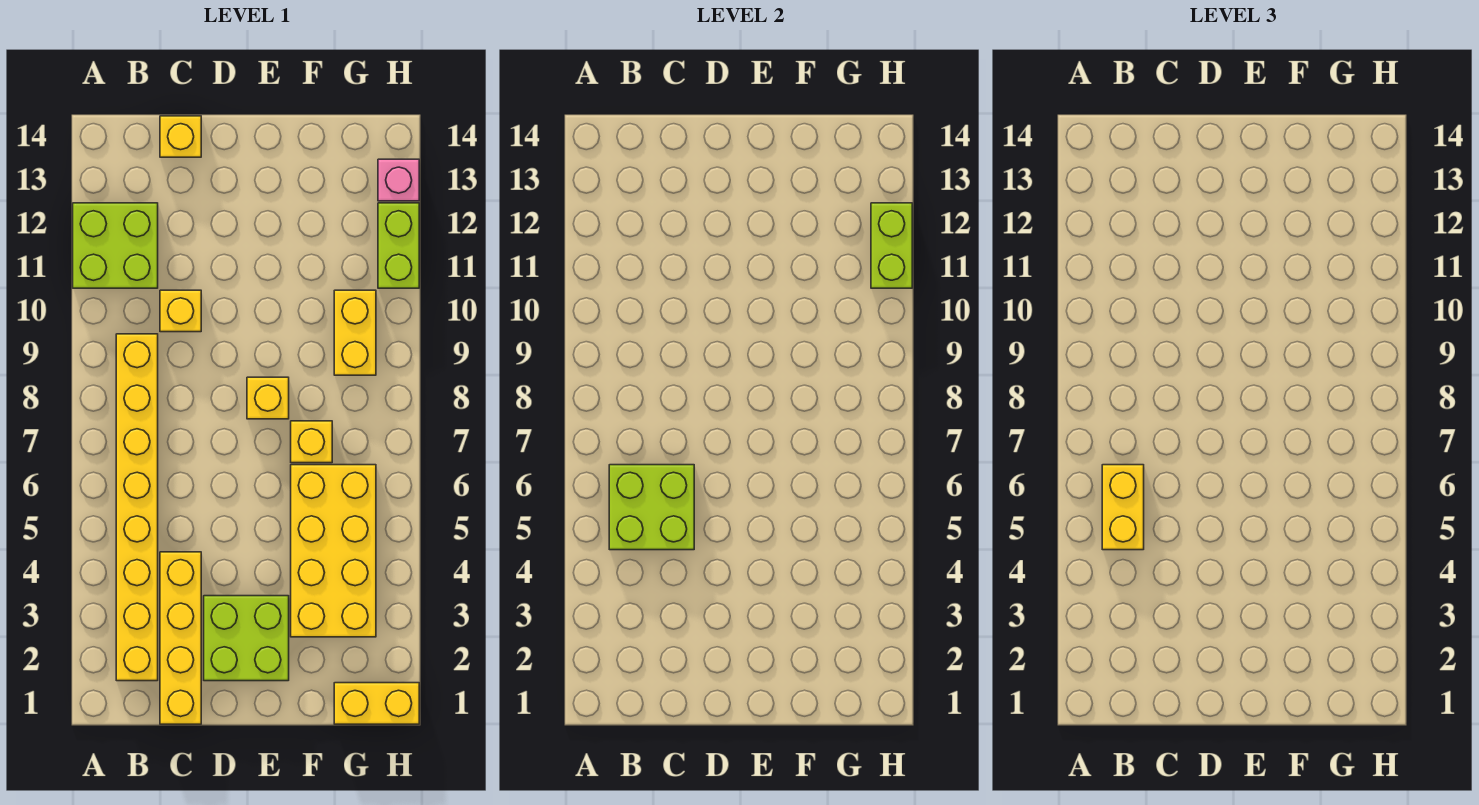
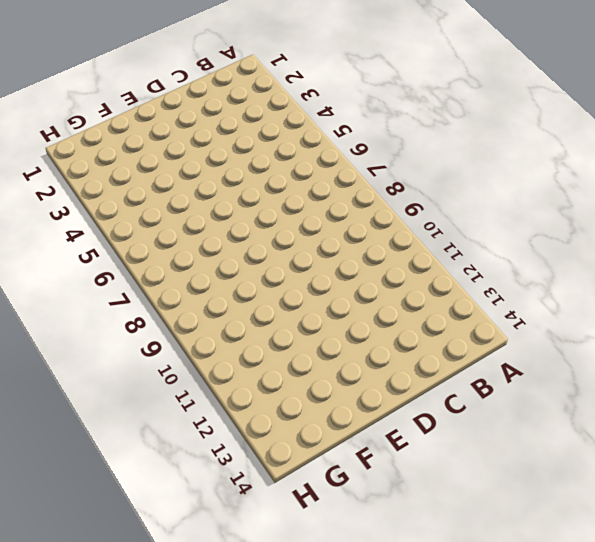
none -> lime brick A11:B12 level 1
none -> yellow brick B2:B9 level 1
none -> yellow brick C1:C4 level 1

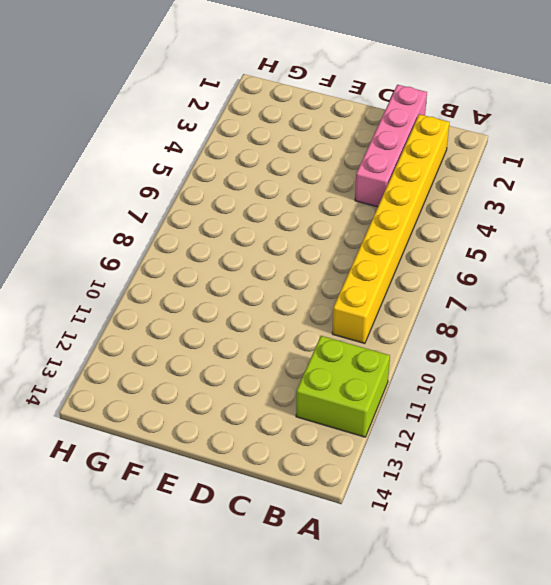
pink brick C1:C4 level 1 -> yellow brick C1:C4 level 1
none -> yellow brick C10 level 1
none -> yellow brick C14 level 1
none -> lime brick D2:E3 level 1

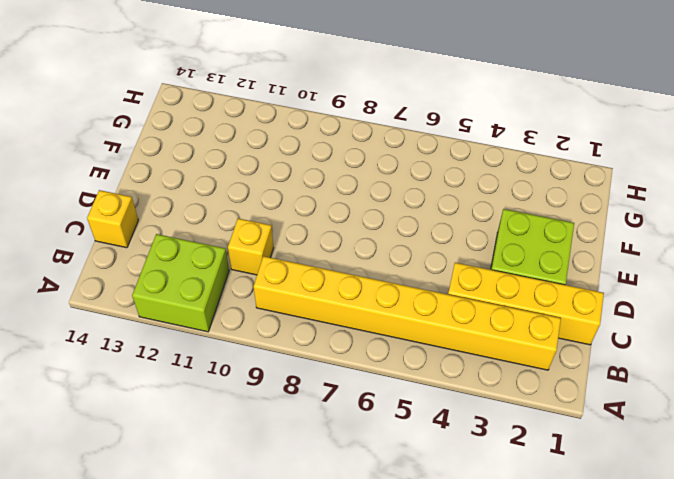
none -> yellow brick E8 level 1
none -> yellow brick F3:G6 level 1
none -> yellow brick F7 level 1

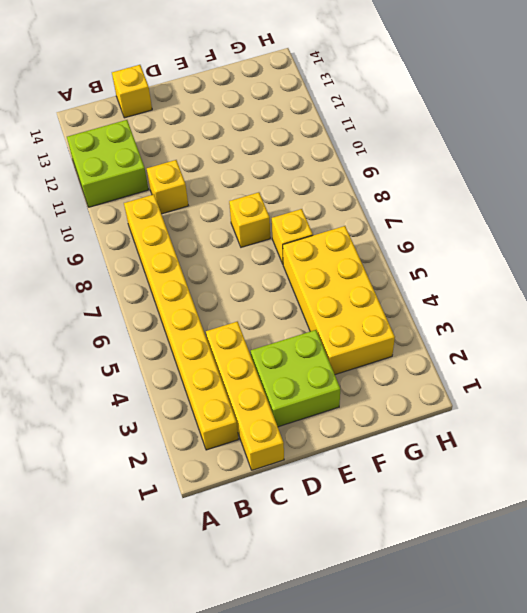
none -> yellow brick G1:H1 level 1
none -> yellow brick G9:G10 level 1
none -> lime brick H11:H12 level 1

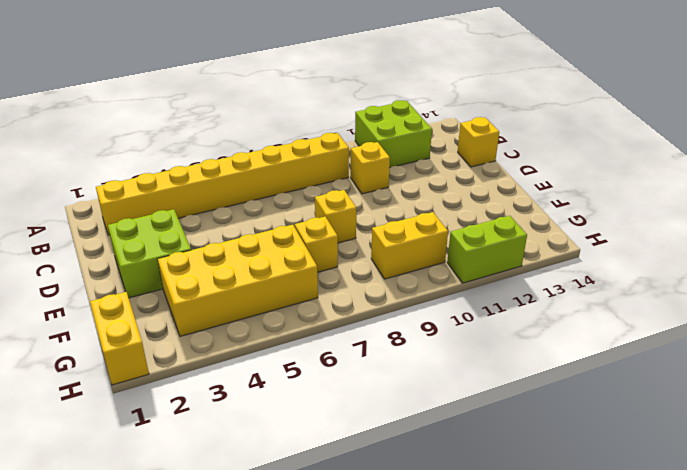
none -> yellow brick C1:C4 level 1
none -> pink brick H13 level 1
none -> lime brick B5:C6 level 2

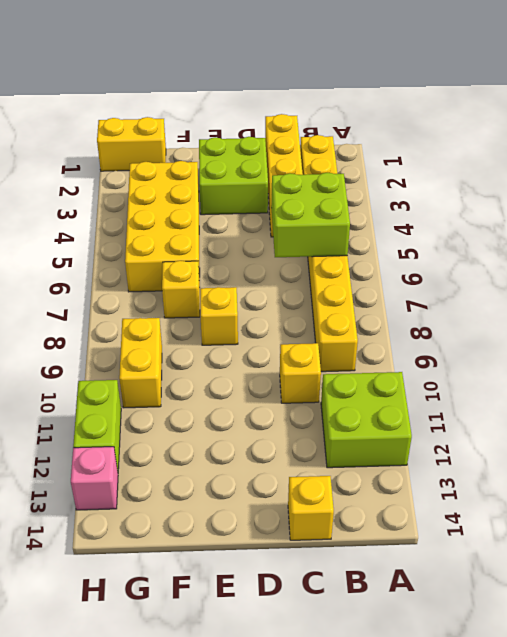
none -> lime brick H11:H12 level 2
none -> yellow brick B5:B6 level 3

